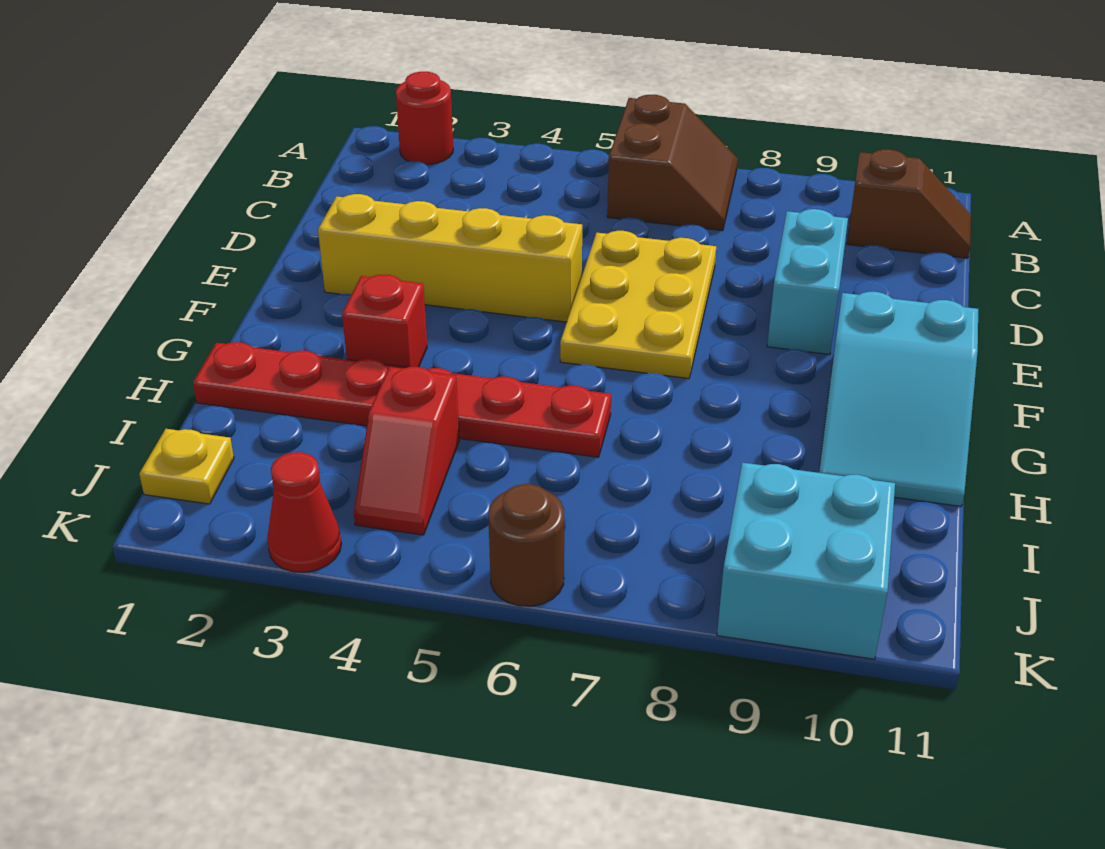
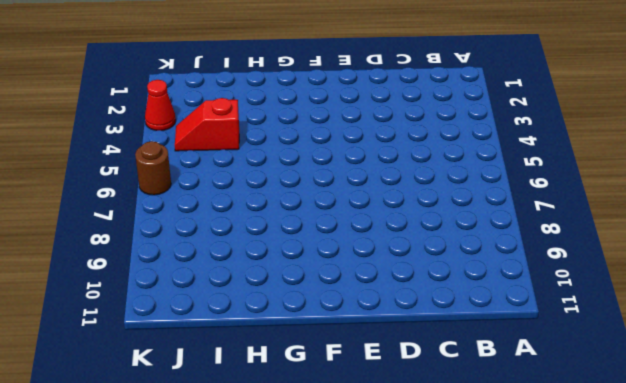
none -> red round brick A2 level 1
none -> brown slope A6:B7 level 1 top 6
none -> brown slope B10:B11 level 1 top 10

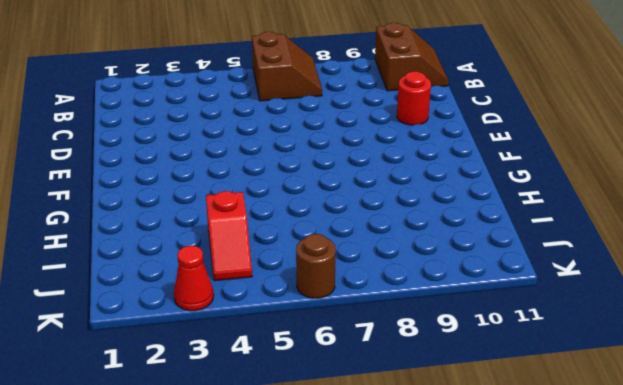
brown slope A10:B11 level 1 top 10 -> brown slope B10:B11 level 1 top 10
red round brick D10 level 1 -> red round brick A2 level 1
none -> yellow plate D6:F7 level 1
none -> cyan brick D9:E9 level 1
none -> yellow brick E2:E5 level 1

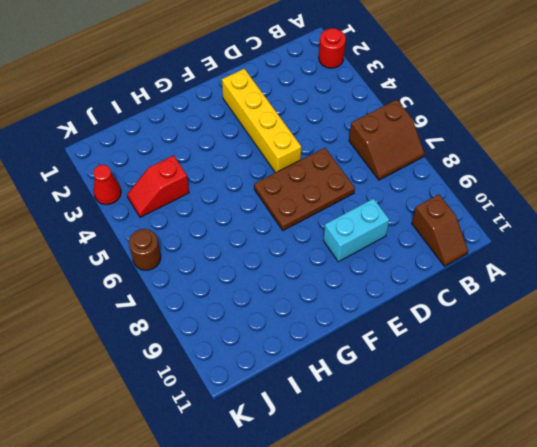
brown plate D6:F7 level 1 -> yellow plate D6:F7 level 1
none -> cyan slope F10:H11 level 1 top F
none -> red brick G3 level 1
none -> red plate H1:H6 level 1

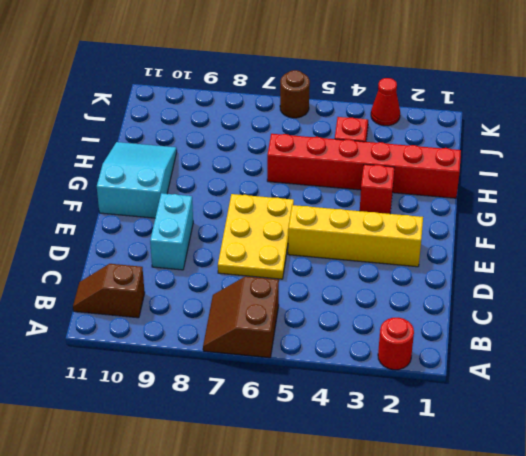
red brick H1:H6 level 1 -> red plate H1:H6 level 1
none -> yellow plate J1 level 1
none -> cyan brick J9:K10 level 1

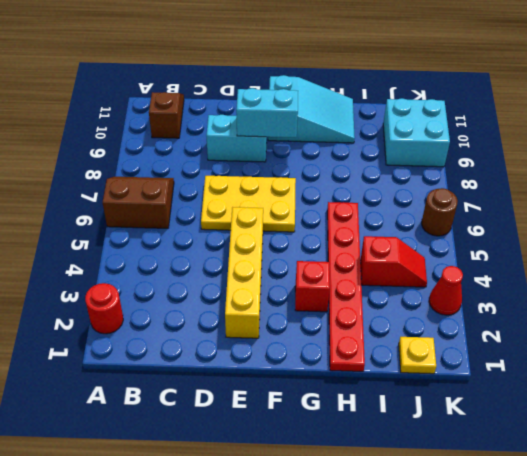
cyan brick E9:F9 level 2 -> none

